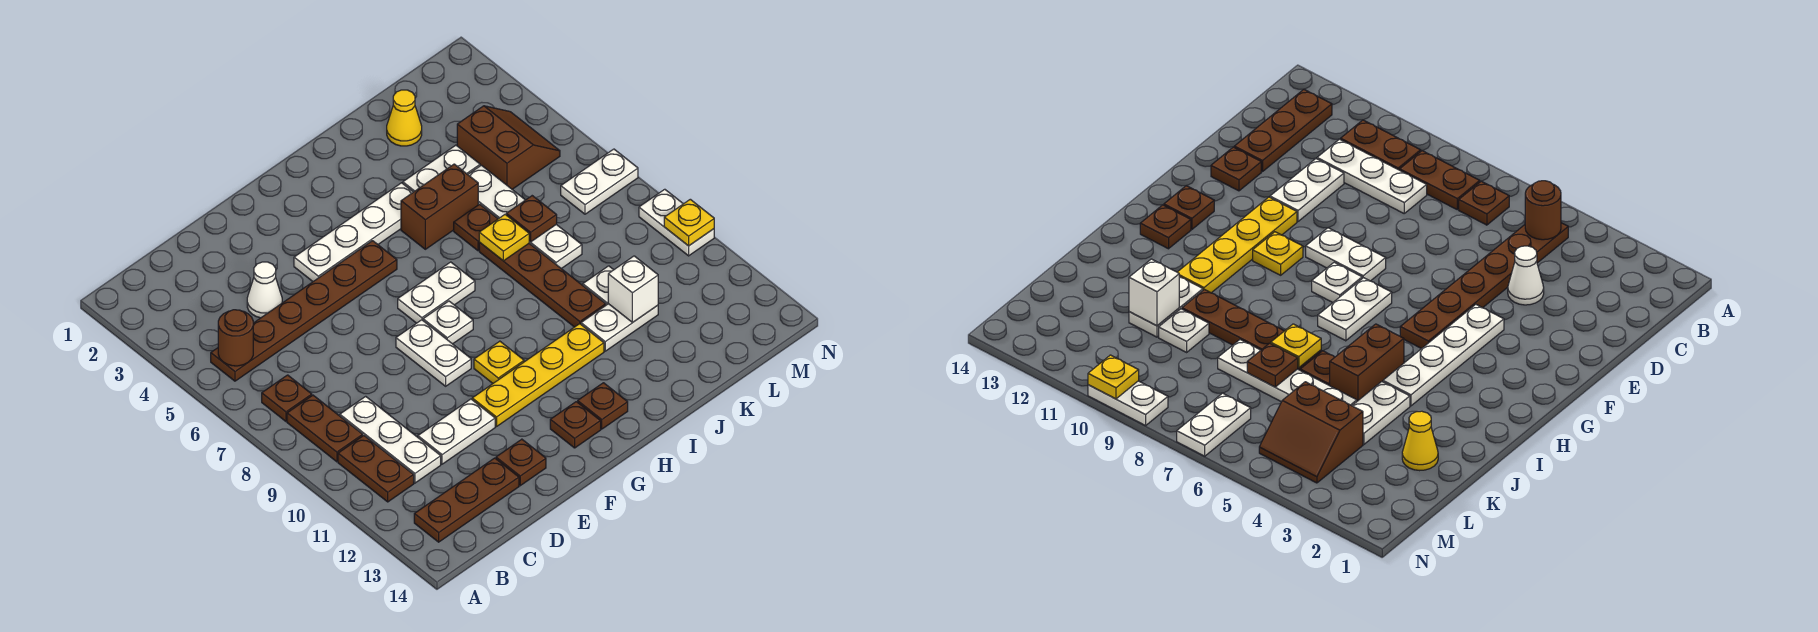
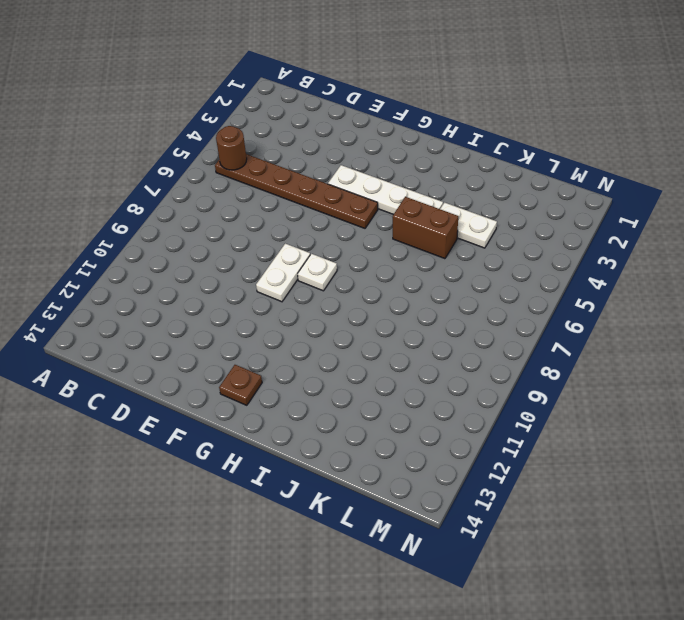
none -> brown plate B7 level 1
none -> brown plate B8:B9 level 1
none -> brown plate B10:B11 level 1
none -> brown plate B13:D13 level 1

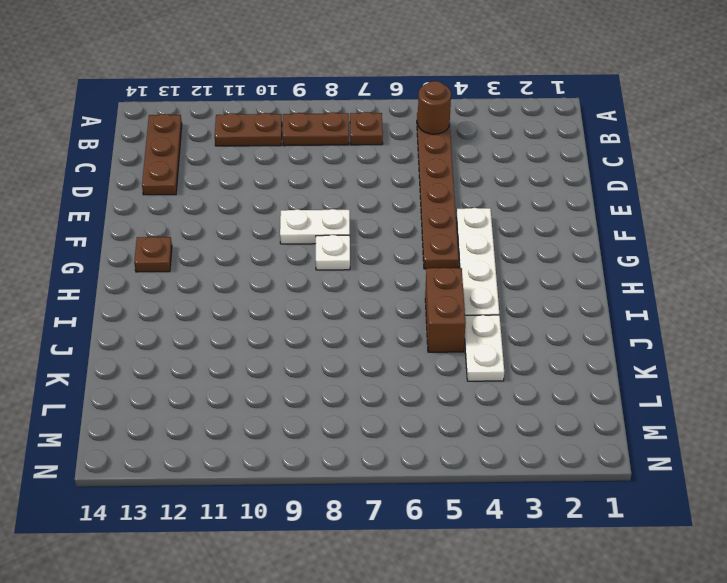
none -> white plate C9:C11 level 1
none -> white cone D4 level 1
none -> white plate D11:E11 level 1
none -> brown plate E13 level 1

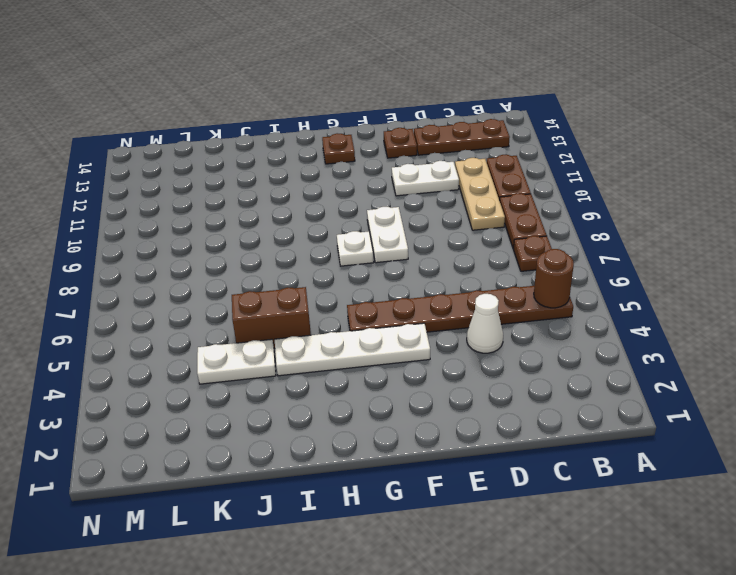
tan plate C9:C11 level 1 -> white plate C9:C11 level 1
none -> yellow plate F11:I11 level 1
none -> white plate G7:H7 level 1
none -> yellow plate G10 level 1
none -> brown plate H13 level 1

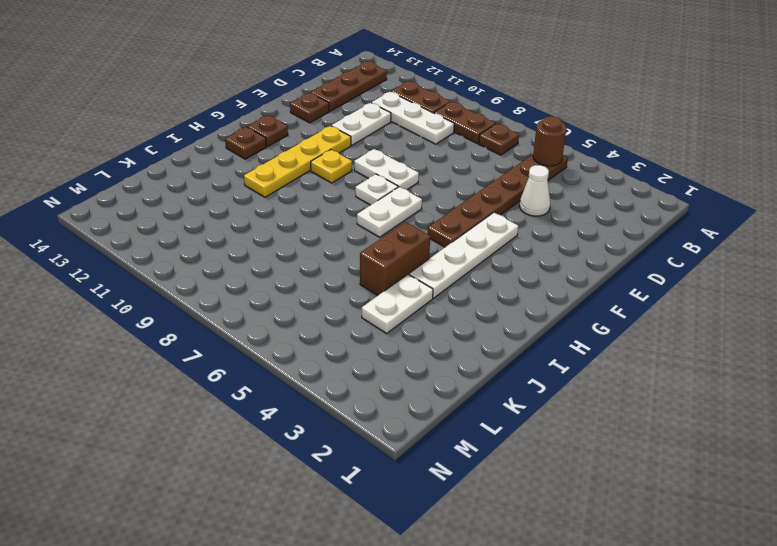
none -> brown plate J6 level 1
none -> brown plate J7:J10 level 1
none -> white plate J11:K11 level 1
none -> yellow cone K2 level 1

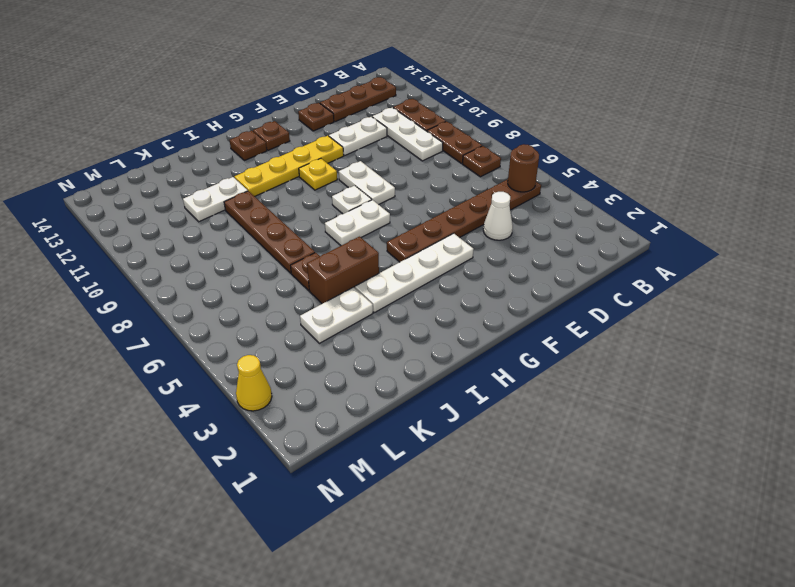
yellow cone N3 level 1 -> yellow cone K2 level 1
none -> white plate K5:K8 level 1
none -> white plate K10 level 1
none -> brown slope L4:M5 level 1 top L
none -> white plate M7:N7 level 1

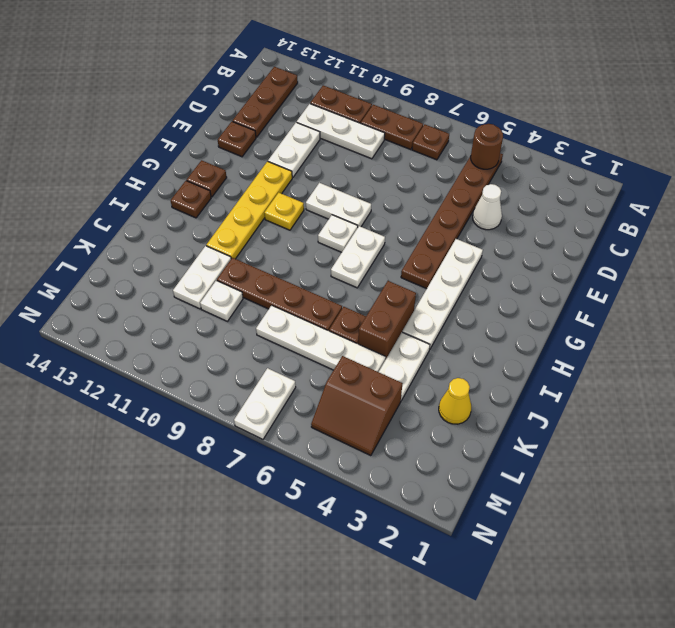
none -> white plate N9:N10 level 1
none -> yellow plate J7 level 2
none -> brown plate K7 level 2
none -> white brick K11 level 2

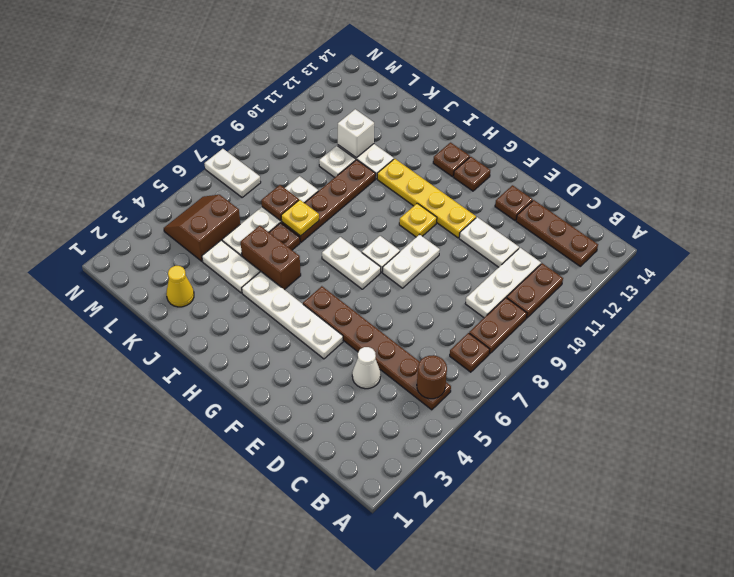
none -> white plate N9:N10 level 1
none -> yellow plate N10 level 2

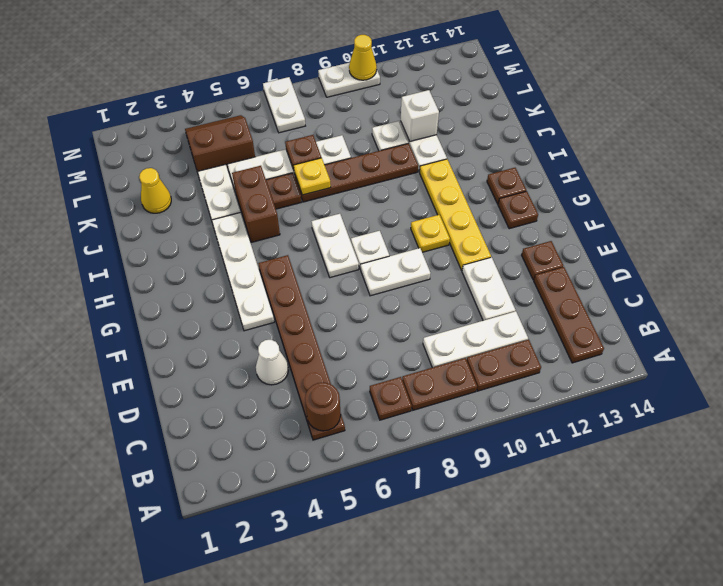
yellow cone N10 level 2 -> yellow plate N10 level 2

